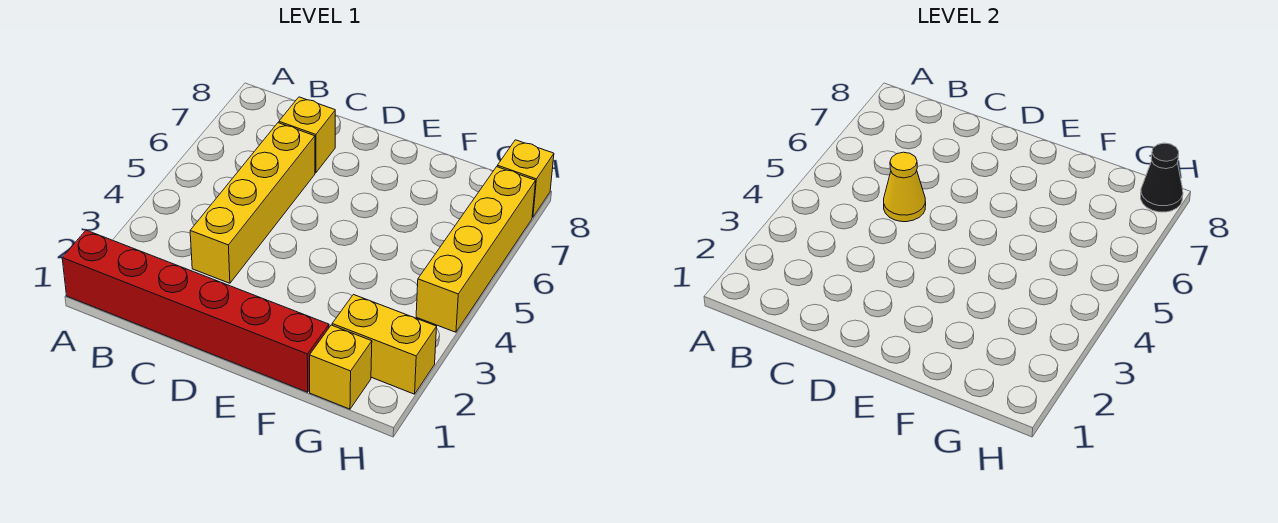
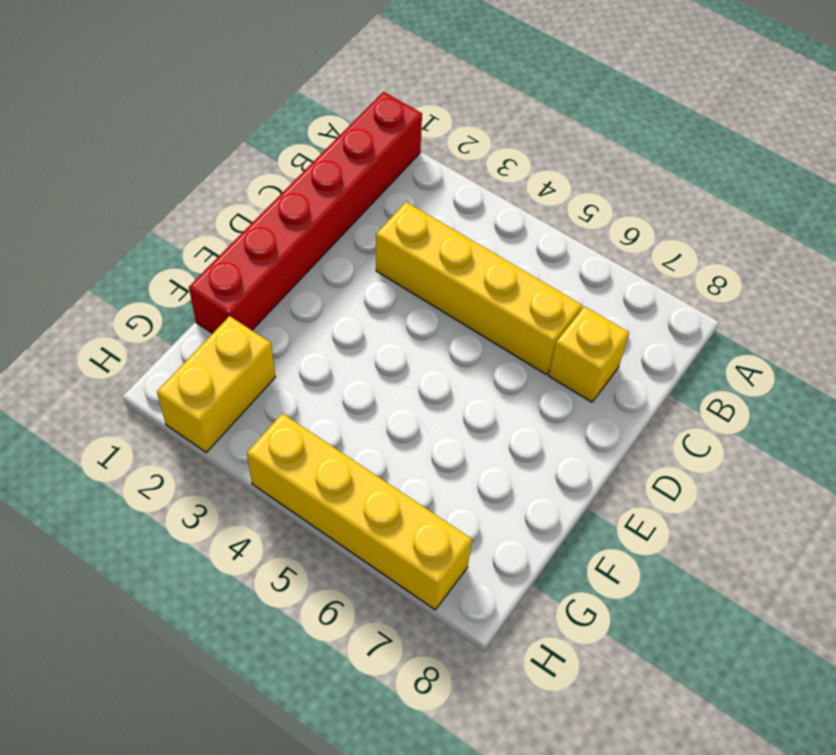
none -> yellow brick G1 level 1
none -> yellow brick H8 level 1

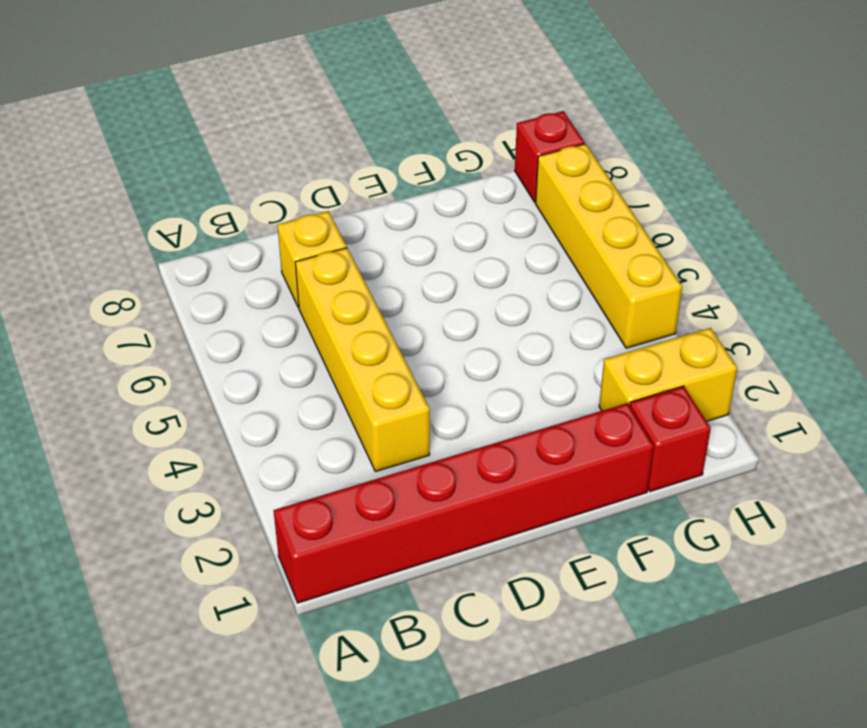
red brick G1 level 1 -> yellow brick G1 level 1
red brick H8 level 1 -> yellow brick H8 level 1
none -> yellow cone C5 level 2
none -> black cone H8 level 2

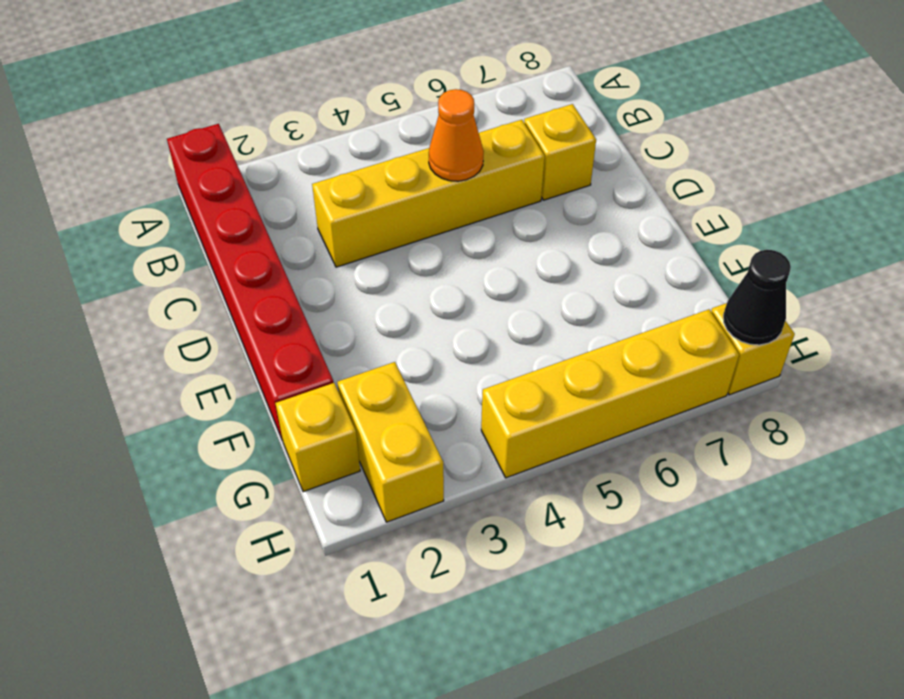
orange cone C5 level 2 -> yellow cone C5 level 2

